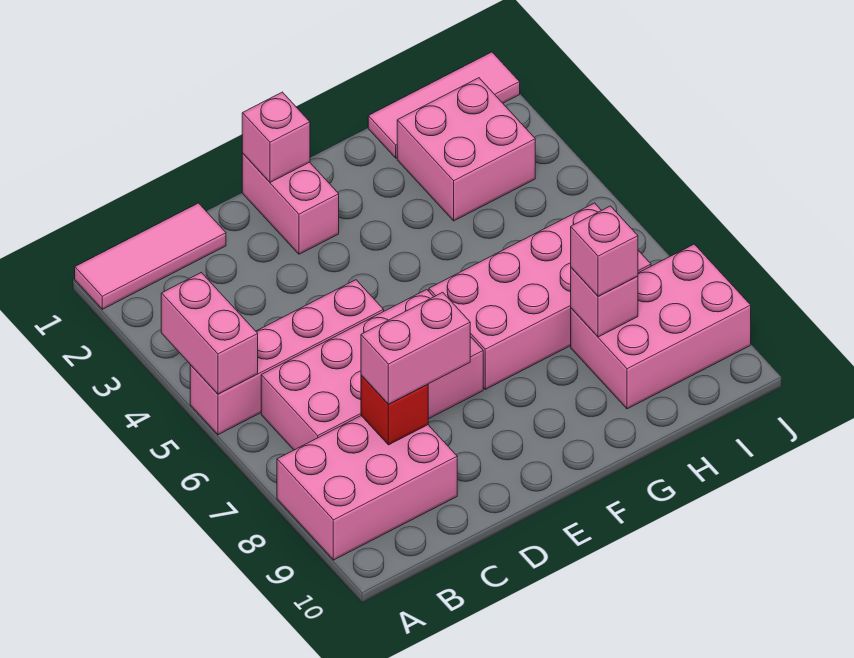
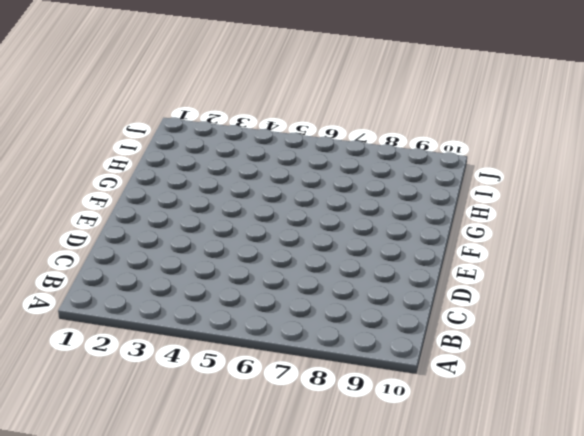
none -> pink tile A1:C1 level 1
none -> pink brick A5:D5 level 1
none -> pink brick A8:C9 level 1

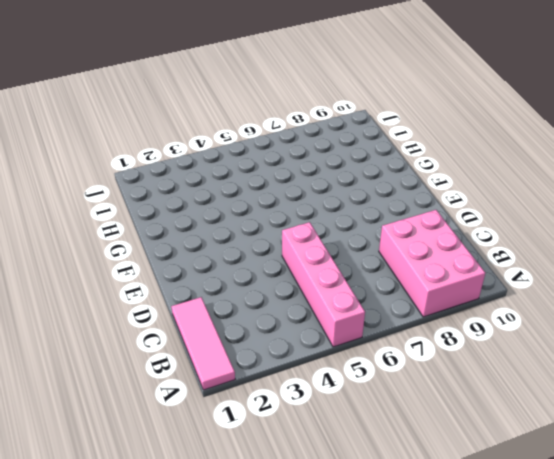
none -> pink brick B6:E7 level 1
none -> pink brick E1:E2 level 1
none -> pink brick F6:I7 level 1

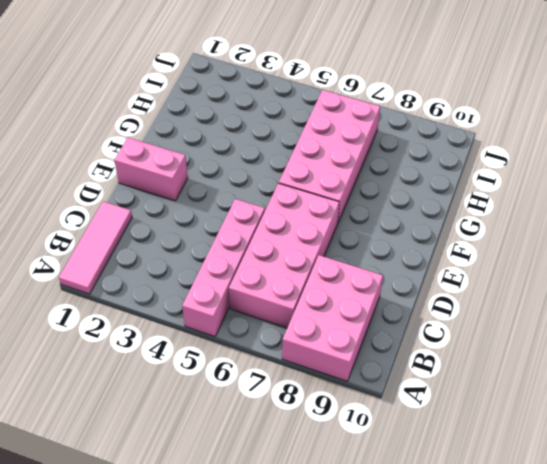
none -> pink tile H1:J1 level 1
none -> pink brick H2:I3 level 1
none -> pink brick H8:J9 level 1

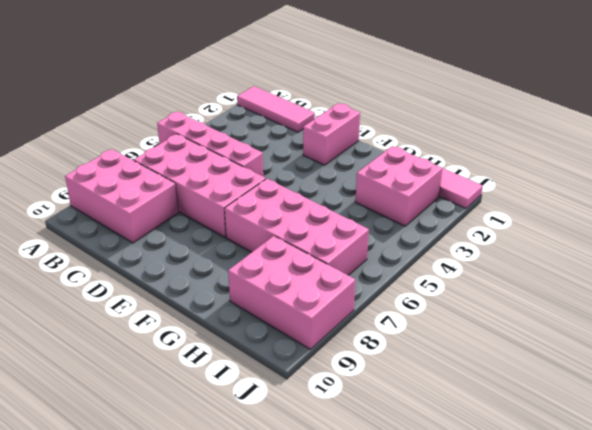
none -> pink brick A4:A5 level 2
none -> red brick C8 level 2
none -> pink brick E1 level 2

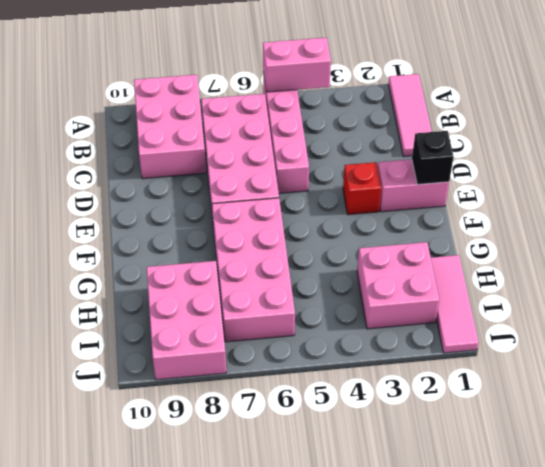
black brick E1 level 2 -> pink brick E1 level 2
red brick E3 level 1 -> red brick C8 level 2
none -> pink brick H8 level 2
none -> pink brick C8:D8 level 3
none -> pink brick H8 level 3

